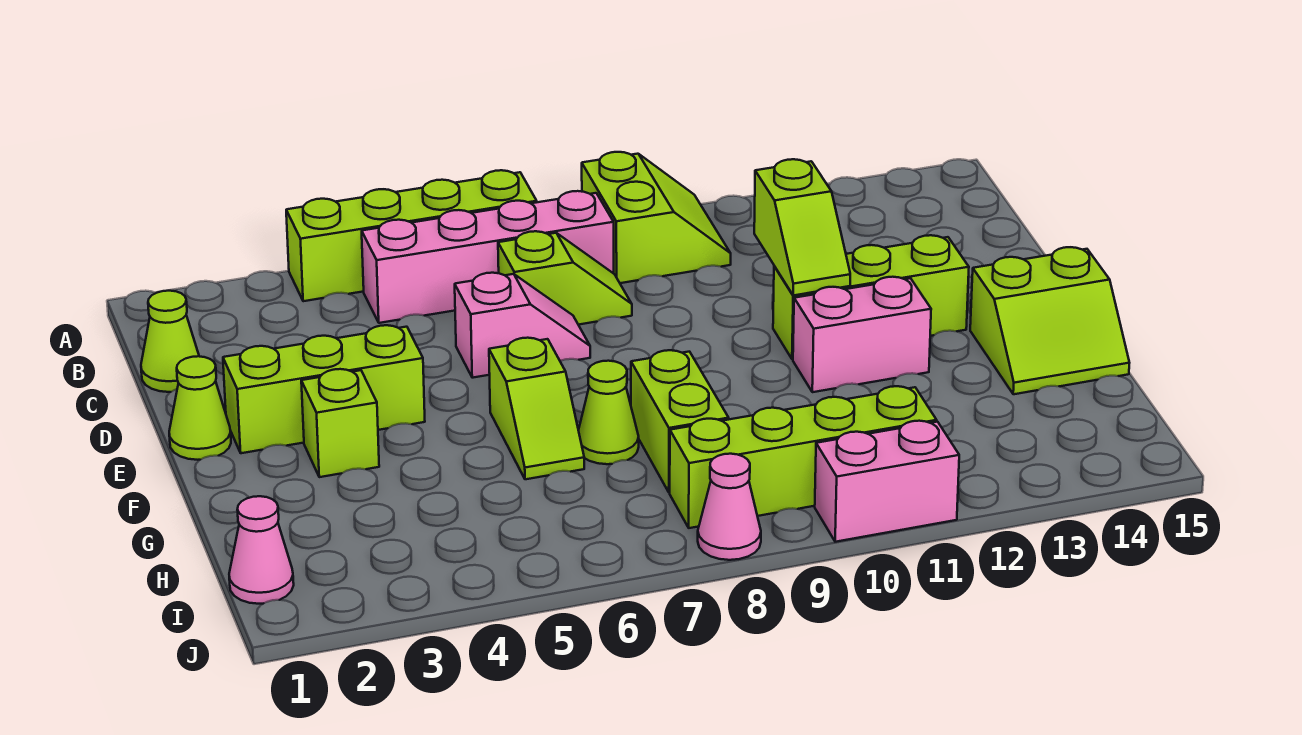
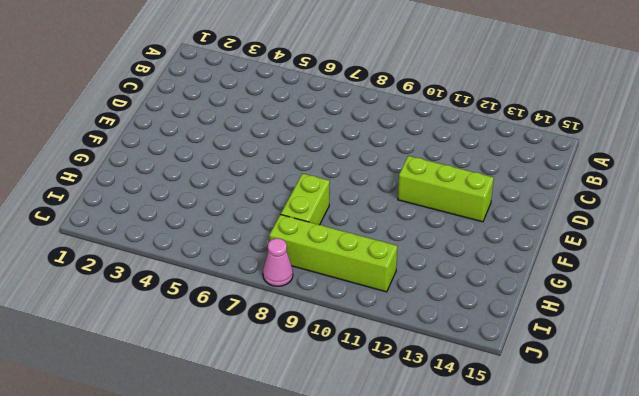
none -> lime brick A4:A7 level 1
none -> lime slope A9:B10 level 1 top 9
none -> pink brick B5:B8 level 1

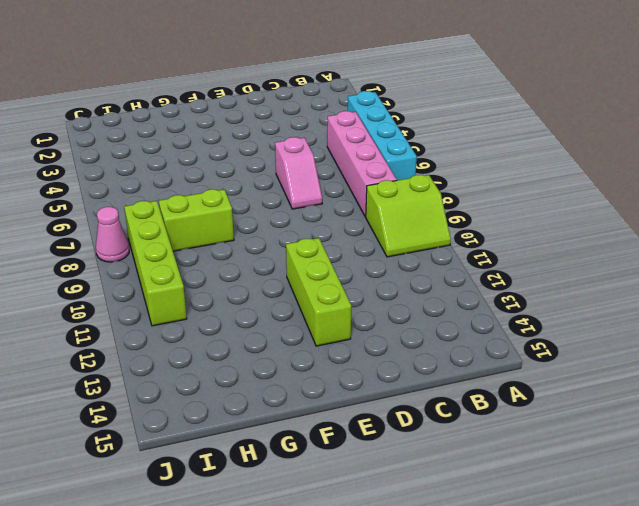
cyan brick A4:A7 level 1 -> lime brick A4:A7 level 1
none -> lime cone C1 level 1
none -> lime slope C7:C8 level 1 top 7
none -> lime cone E1 level 1

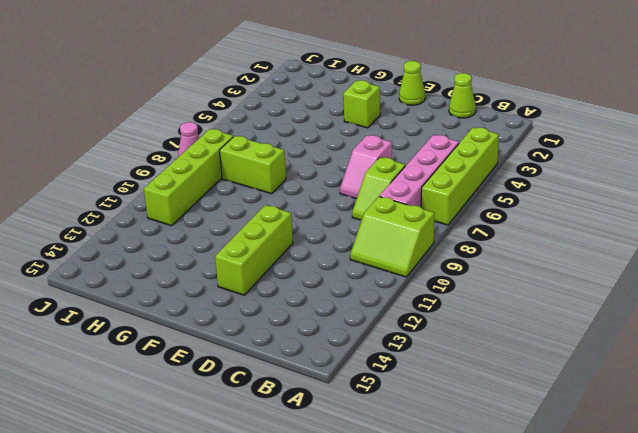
none -> lime brick E2:E4 level 1
none -> lime slope F6:G6 level 1 top F
none -> pink brick F11:F12 level 1

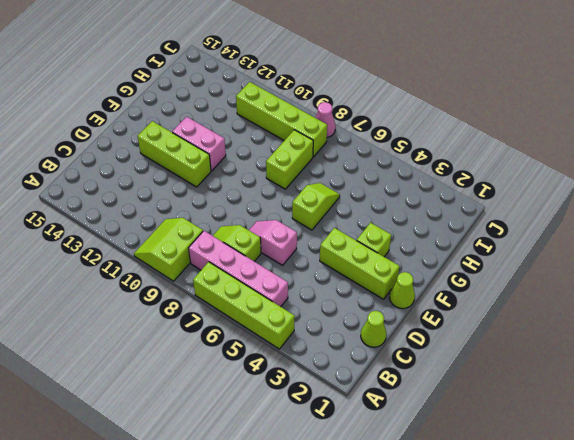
none -> lime slope F14:G15 level 1 top F
none -> lime cone G7 level 1
none -> pink cone I1 level 1

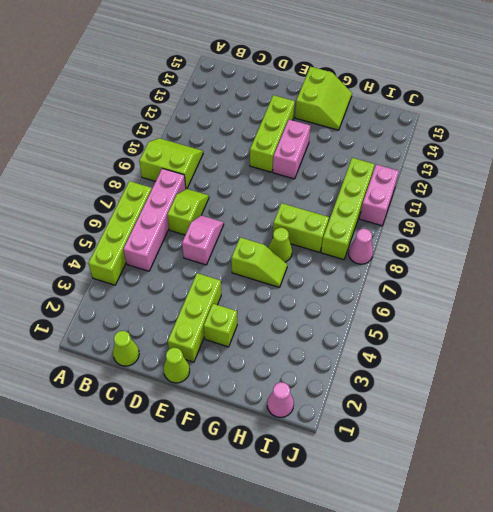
none -> lime slope D11:E11 level 2 top D

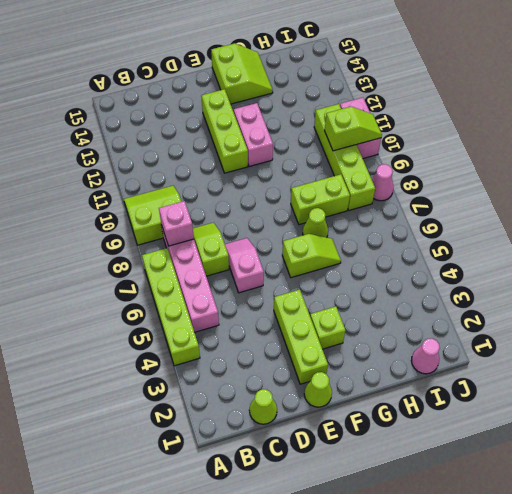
pink brick B8 level 2 -> none
lime slope I10:J10 level 2 top I -> lime slope D11:E11 level 2 top D

